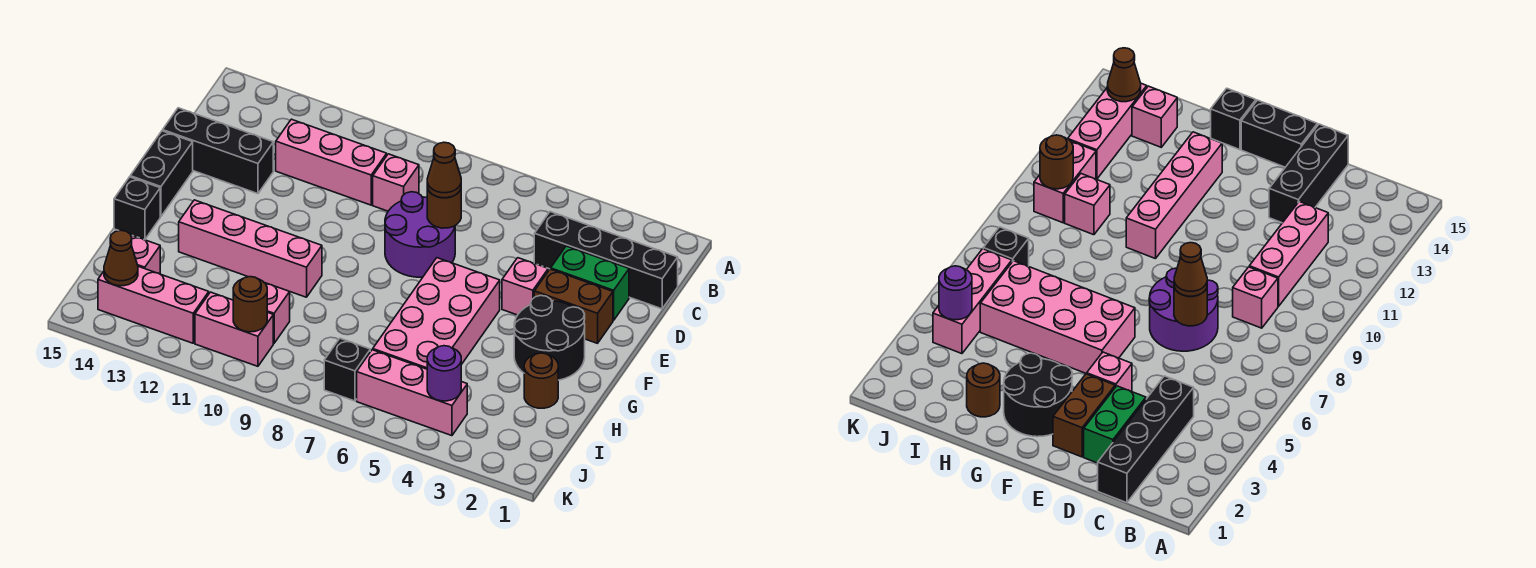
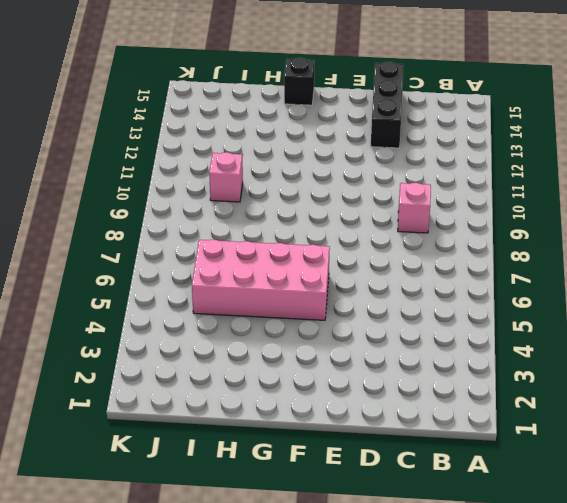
none -> black brick C1:C4 level 1
none -> pink brick C10:C12 level 1
none -> green brick D2:D3 level 1

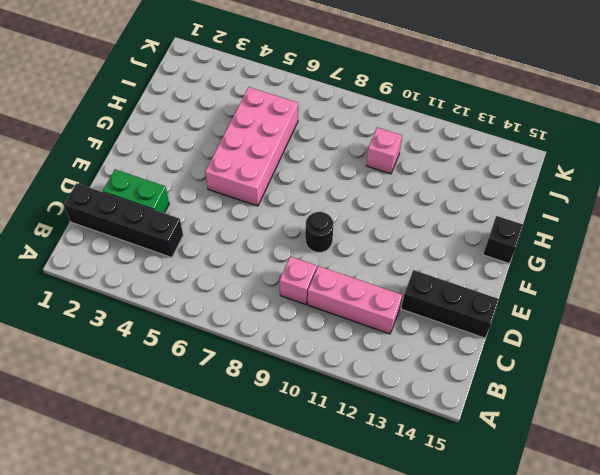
black round brick E9 level 1 -> none
none -> purple round brick D7:E8 level 1
none -> brown brick E2:E3 level 1
none -> pink brick E4 level 1

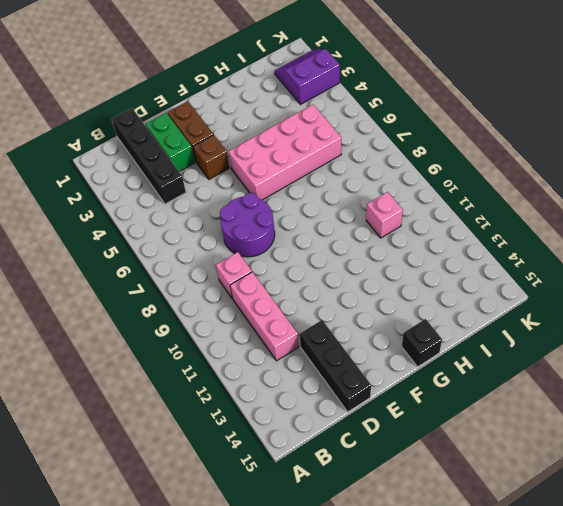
brown brick E4 level 1 -> pink brick E4 level 1
purple slope J2:K3 level 1 top 3 -> none
none -> black brick E15:F15 level 1
none -> black round brick F2:G3 level 1
none -> pink brick G10:G13 level 1

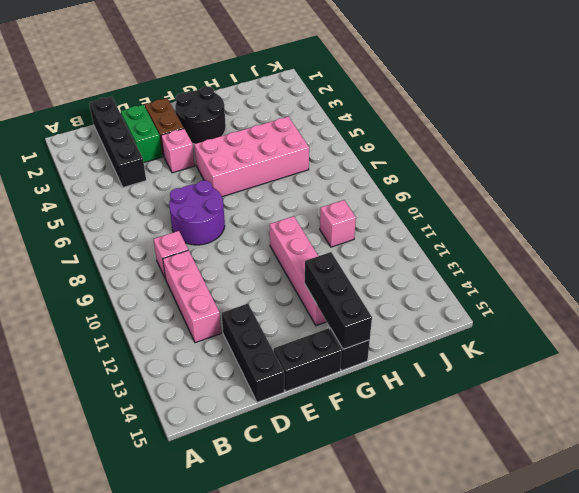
black brick G13:G15 level 2 -> none
none -> brown round brick H2 level 1
none -> pink brick I14 level 1
none -> pink brick J4:J6 level 1

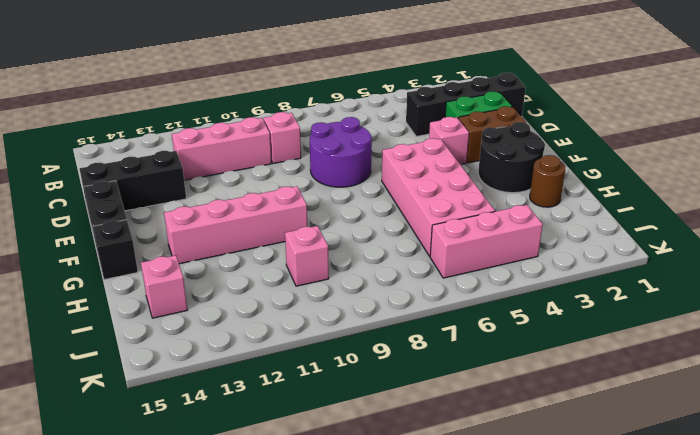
none -> black brick J7 level 1
none -> pink brick J10:J11 level 1
none -> pink brick J12:J14 level 1

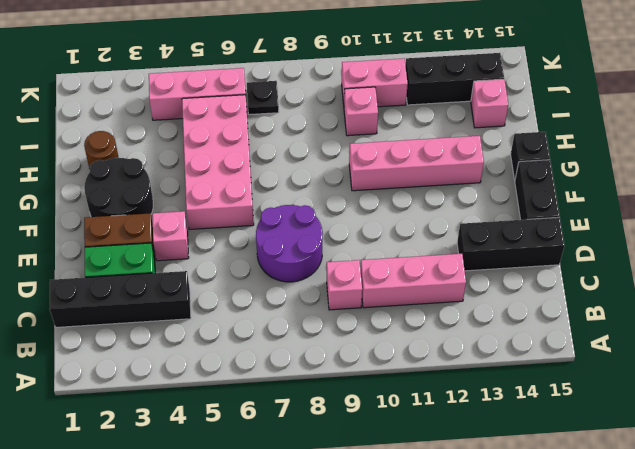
black plate J7 level 1 -> black brick J7 level 1
black brick J12:J14 level 1 -> pink brick J12:J14 level 1
none -> brown round brick D7 level 2
none -> purple round brick J4 level 2
none -> brown round brick J10 level 2

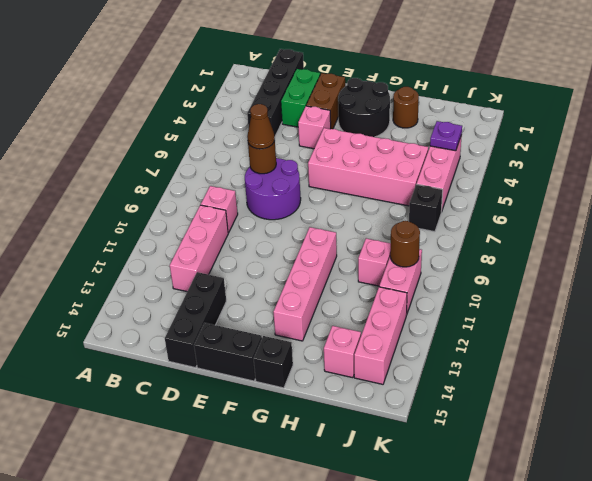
purple plate J4 level 2 -> purple round brick J4 level 2
none -> brown cone J14 level 2

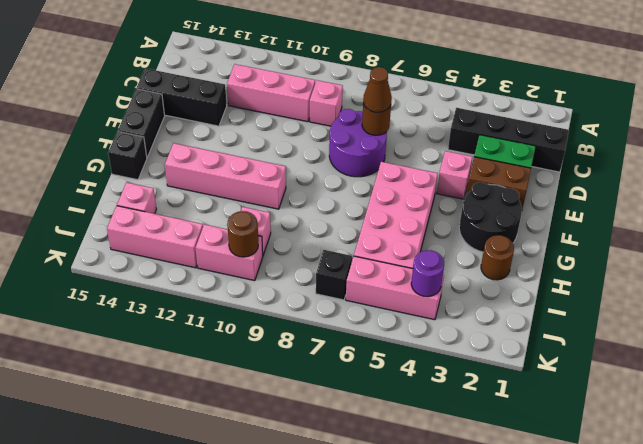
none -> brown cone J14 level 2

